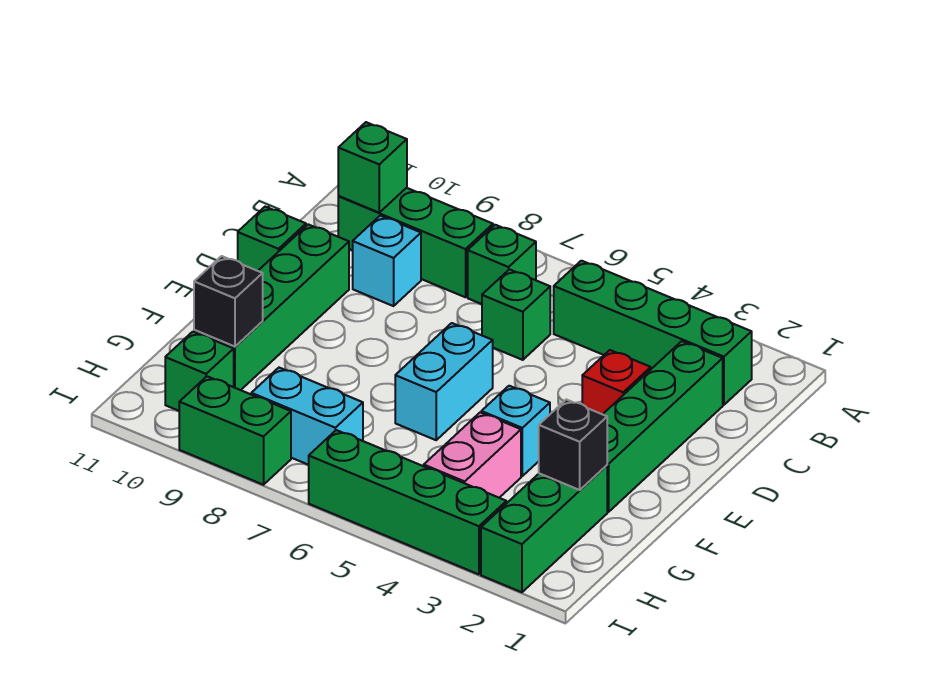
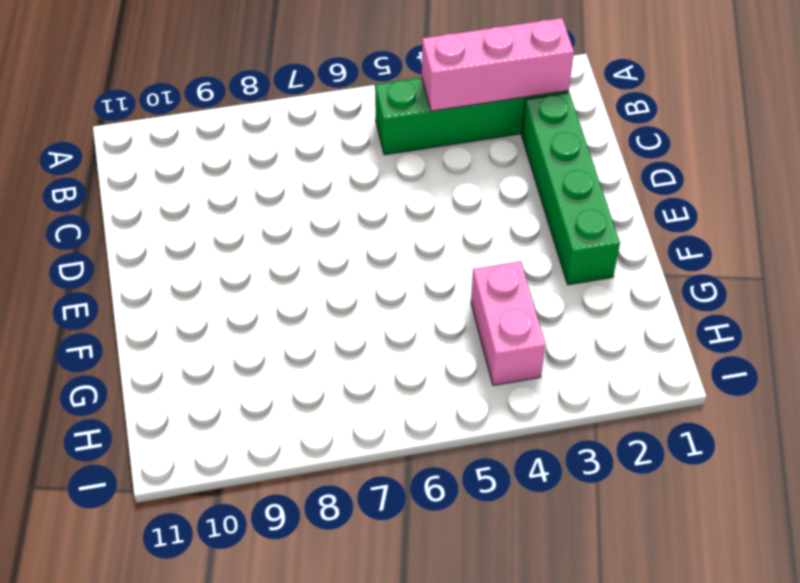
pink brick B2:B4 level 2 -> none
none -> green brick B7 level 1
none -> green brick B8:B10 level 1
none -> green brick C6 level 1

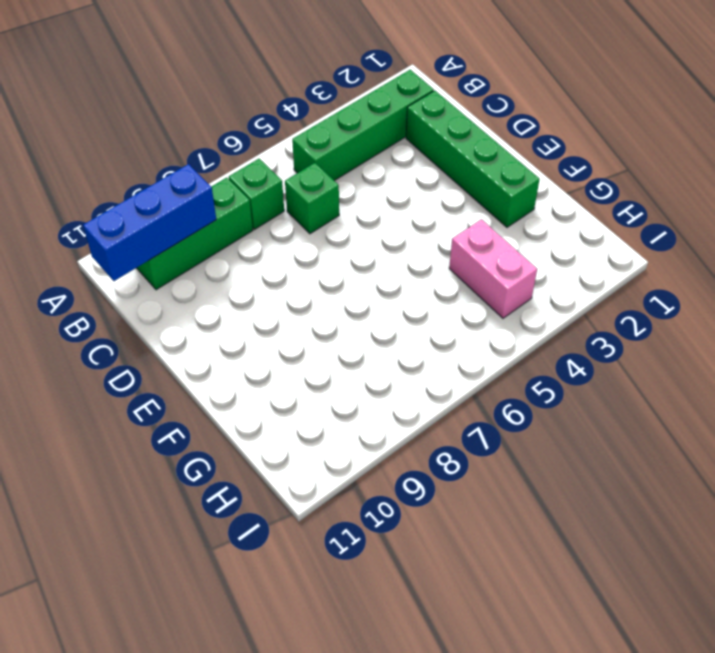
blue brick B9:B11 level 2 -> green brick B10 level 2
none -> cyan brick C9 level 1
none -> red brick D3 level 1
none -> green brick D10:G10 level 1

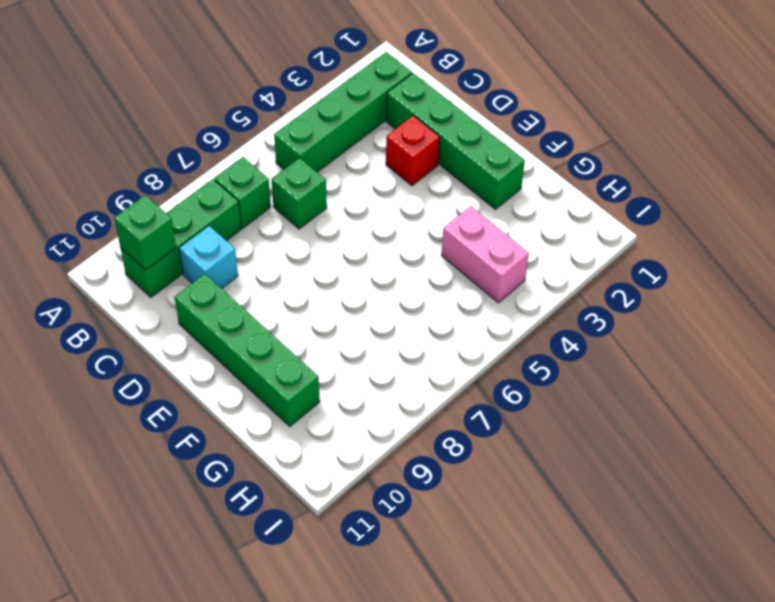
none -> green brick D11 level 1
none -> cyan brick E6:F6 level 1
none -> cyan brick F4 level 1

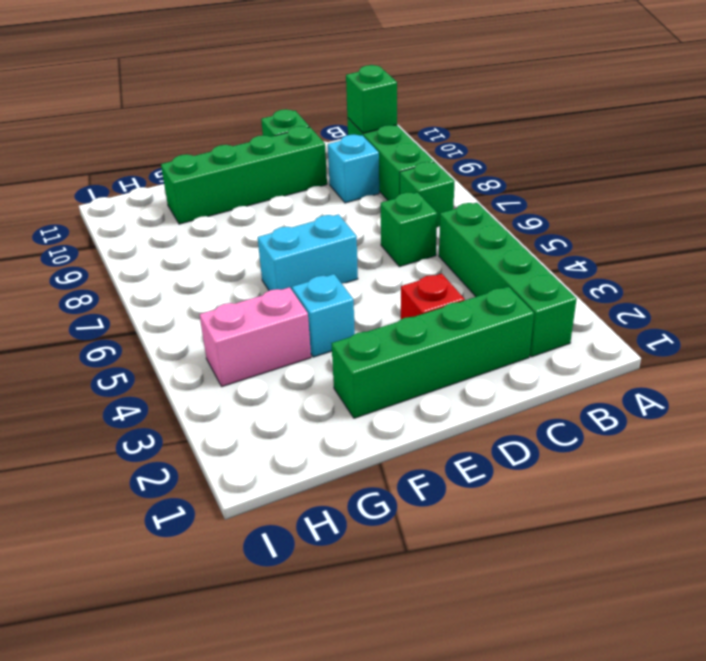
none -> green brick G2:I2 level 1
none -> cyan brick H7:H8 level 1
none -> green brick H10 level 1

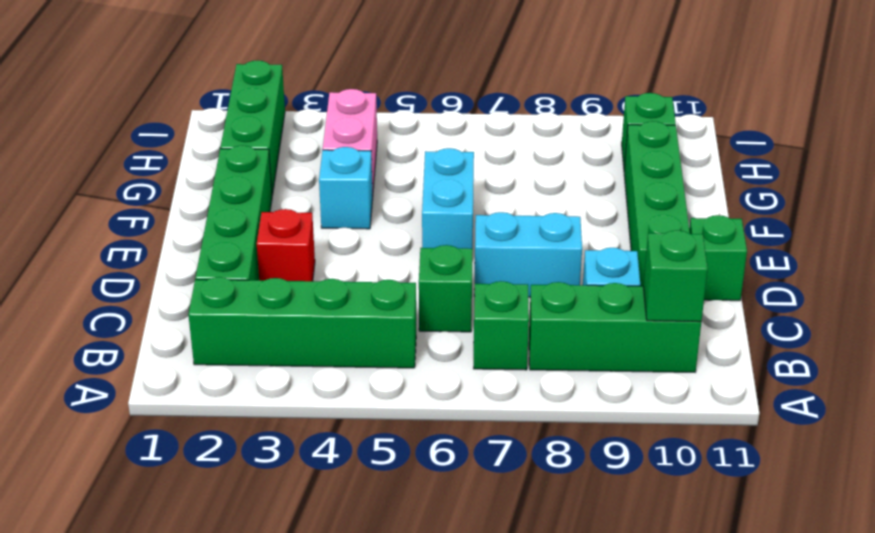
cyan brick D7:D8 level 1 -> cyan brick H7:H8 level 1
none -> green brick I3:I6 level 1
none -> green brick I8:I9 level 1
none -> black brick G2 level 2

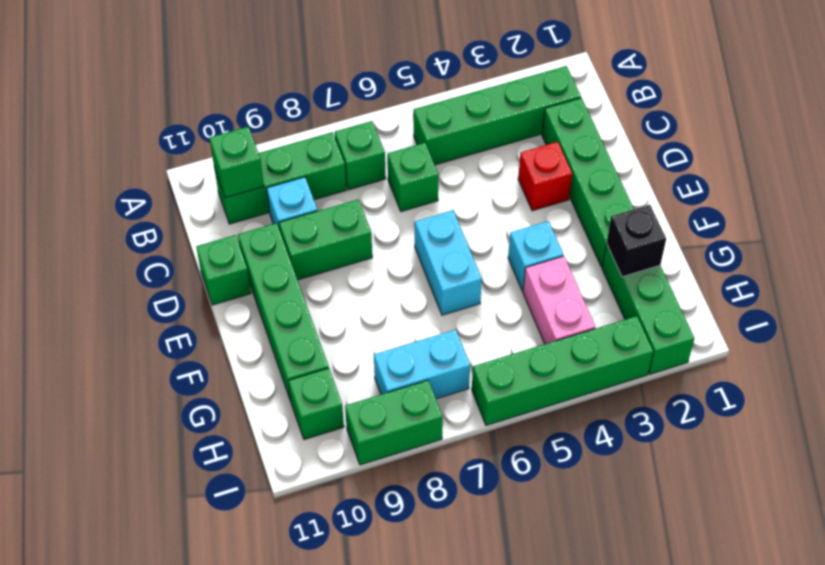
green brick D8:D9 level 1 -> none
none -> black brick G10 level 2

